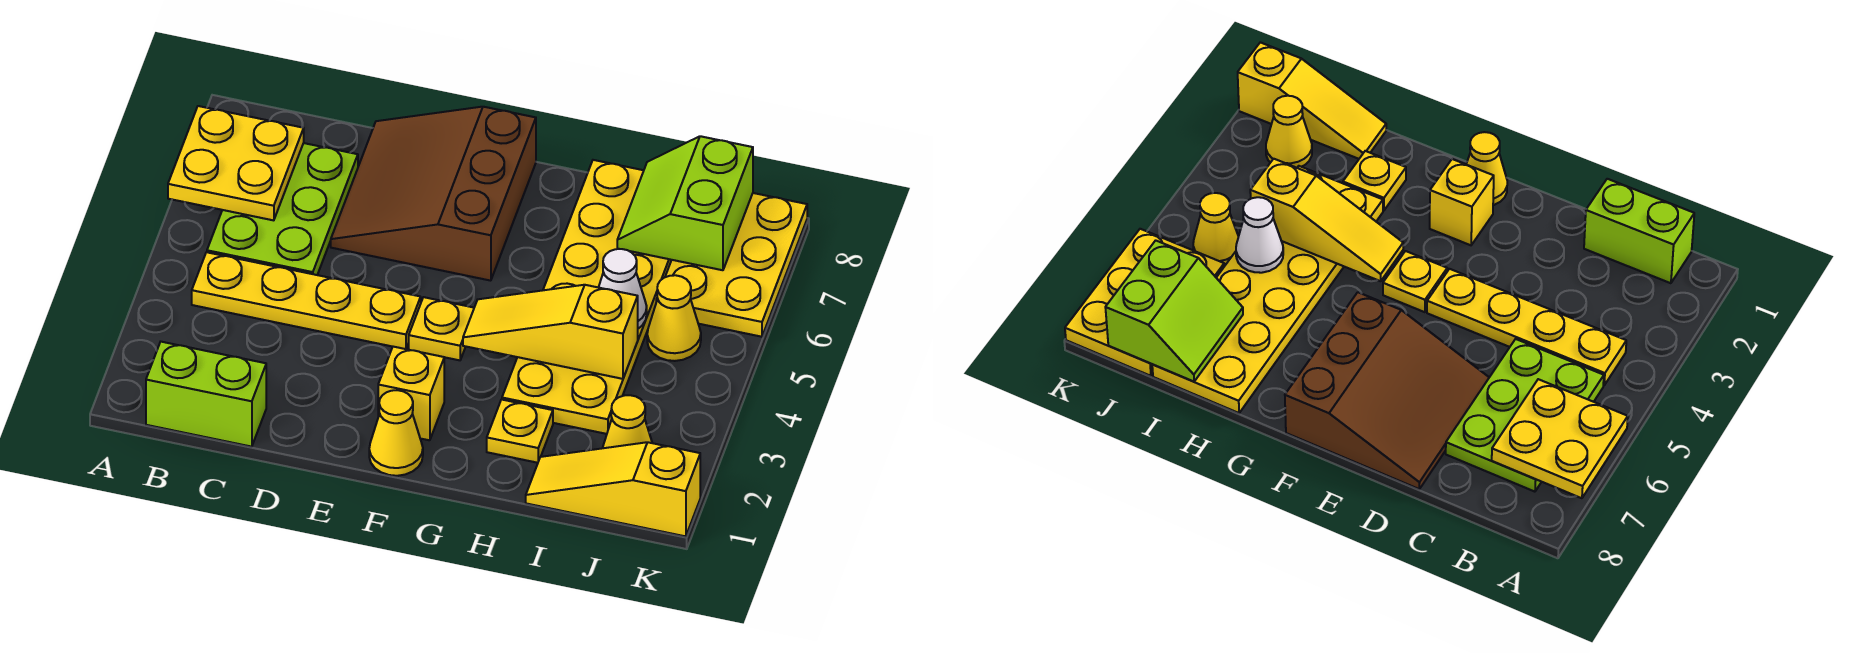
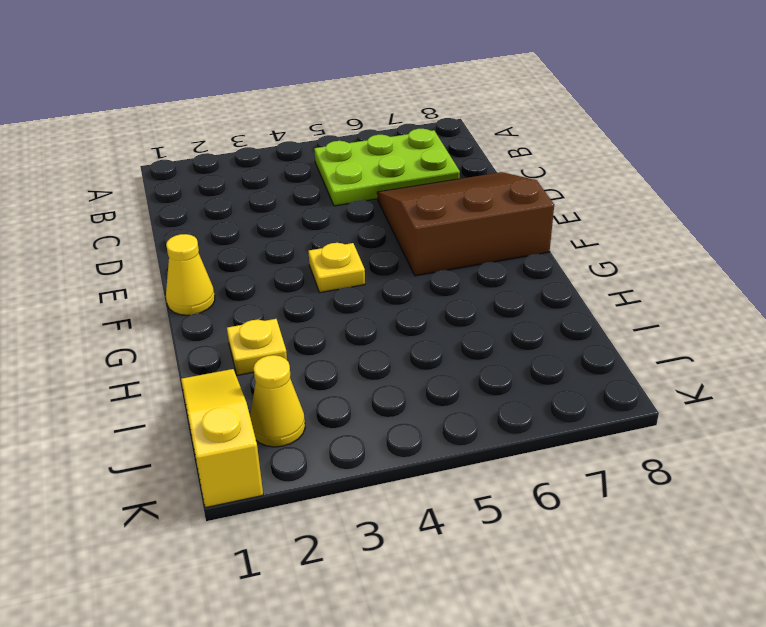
none -> lime brick B1:C1 level 1
none -> yellow plate B4:E4 level 1
none -> yellow brick F2 level 1

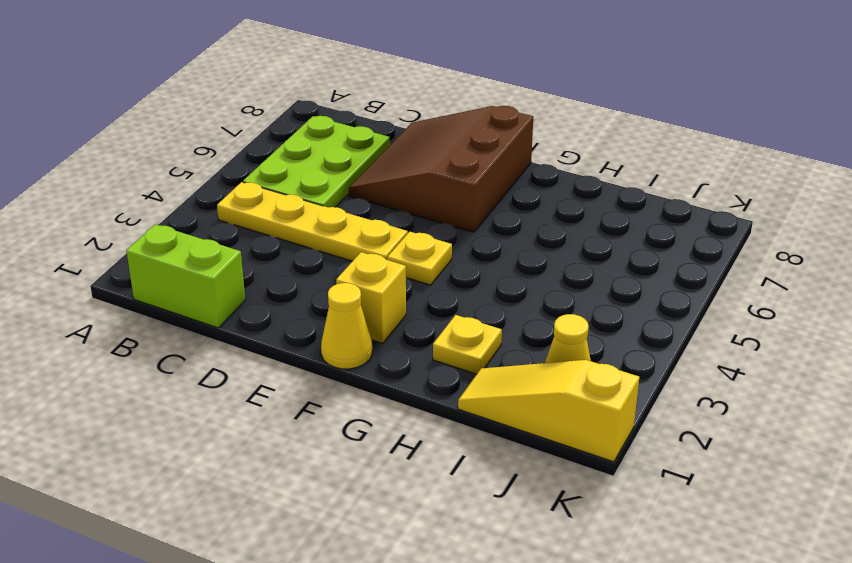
none -> yellow plate H3:I8 level 1
none -> yellow cone J5 level 1
none -> yellow plate J6:K8 level 1

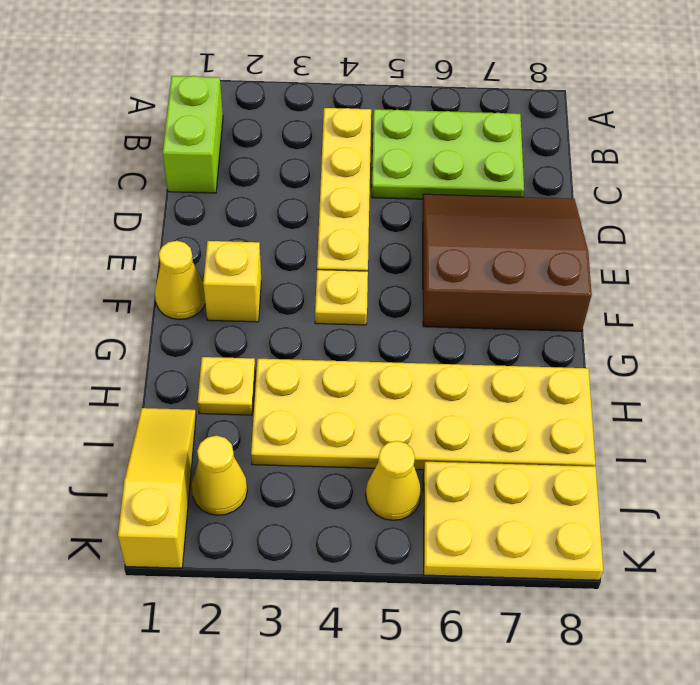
none -> yellow plate A6:B7 level 2
none -> yellow slope G4:I4 level 2 top I
none -> white cone I5 level 2

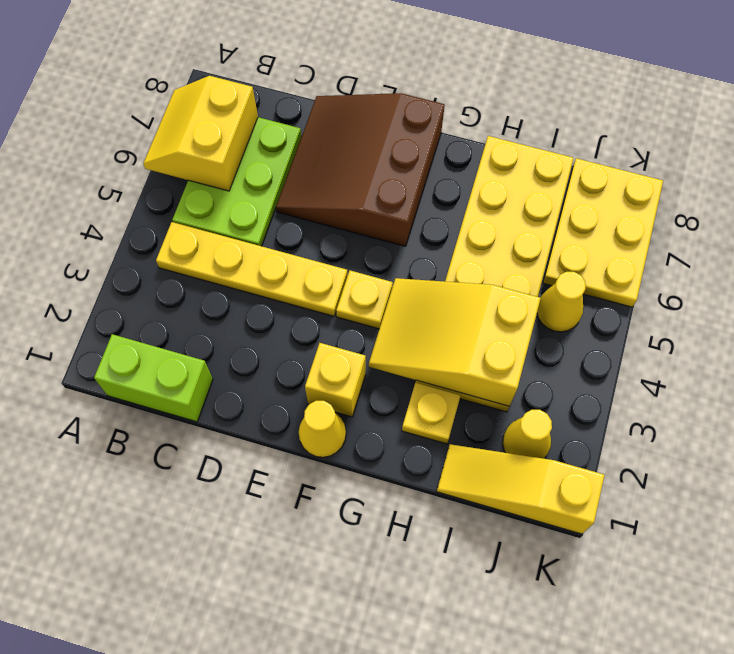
yellow slope A6:B7 level 2 top B -> yellow plate A6:B7 level 2
yellow slope G3:I4 level 2 top I -> yellow slope G4:I4 level 2 top I
none -> white cone I5 level 2
none -> lime slope I7:J8 level 2 top J

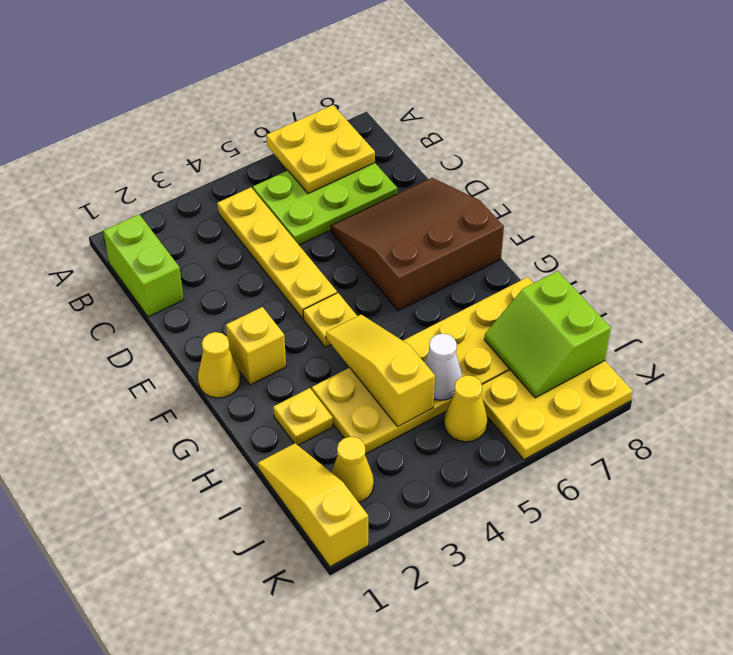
lime slope I7:J8 level 2 top 8 -> lime slope I7:J8 level 2 top J

